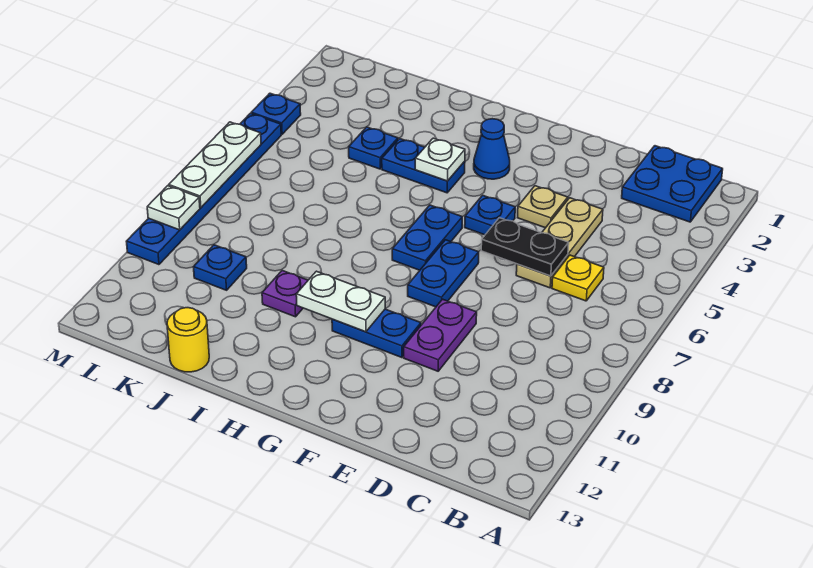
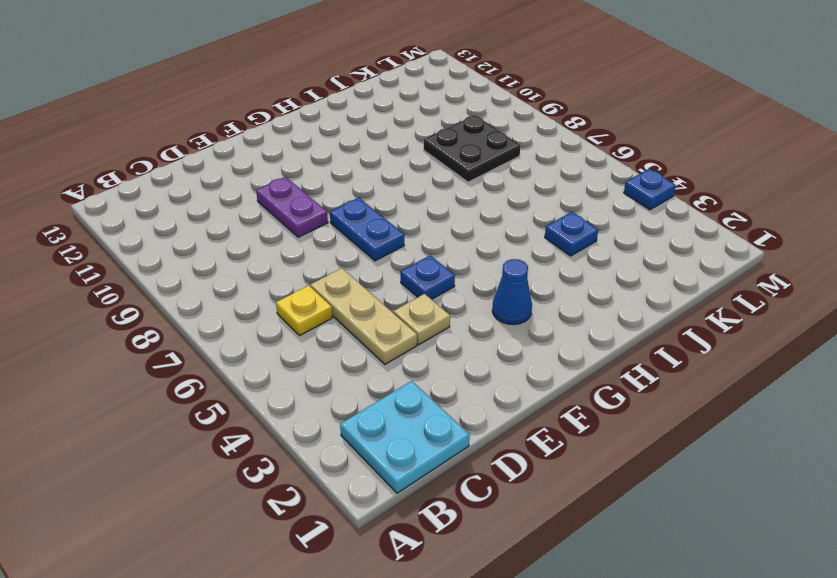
cyan plate B1:C2 level 1 -> blue plate B1:C2 level 1
black plate J8:K9 level 1 -> none
none -> blue plate F10:G10 level 1
none -> blue plate G6:G7 level 1
none -> blue plate H4:I4 level 1

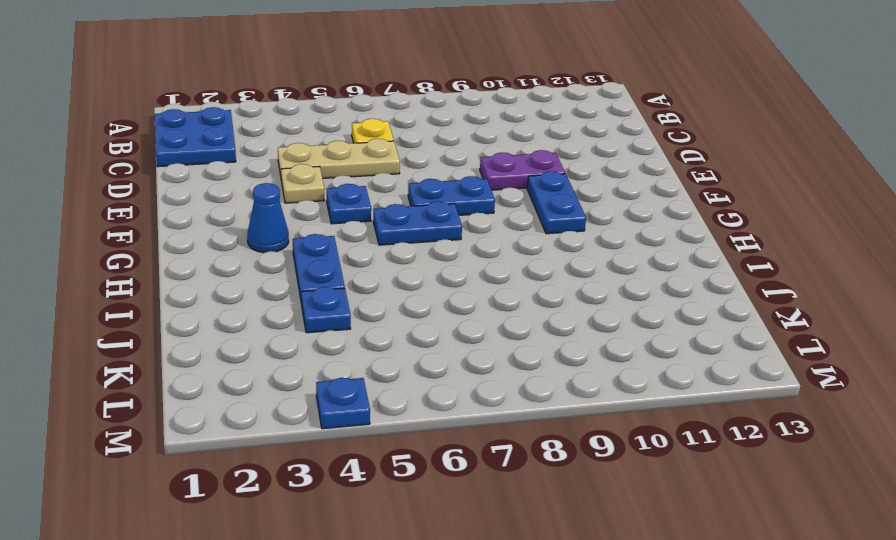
none -> purple plate I10 level 1
none -> yellow round brick J13 level 1
none -> blue plate K10 level 1

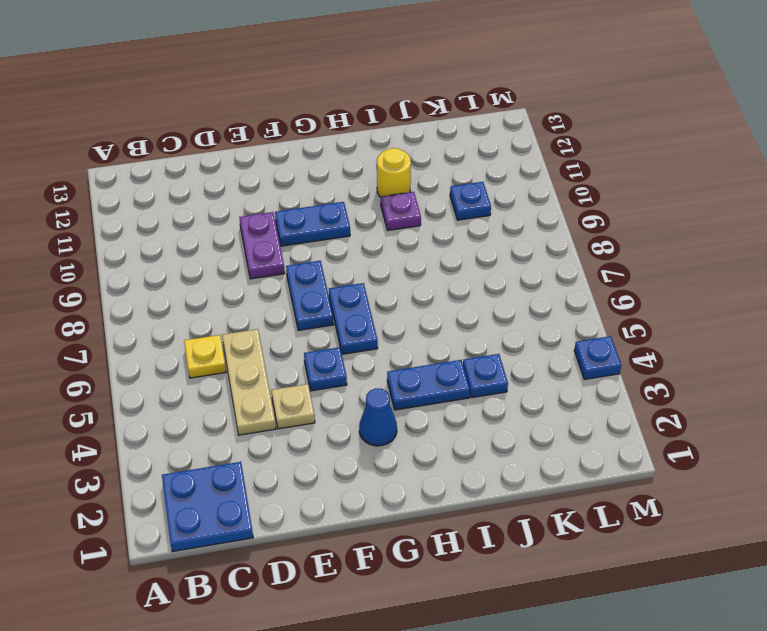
yellow round brick I11 level 1 -> yellow round brick J13 level 1
none -> blue plate M5:M10 level 1
none -> black plate D6:E6 level 2
none -> white plate G10:H10 level 2

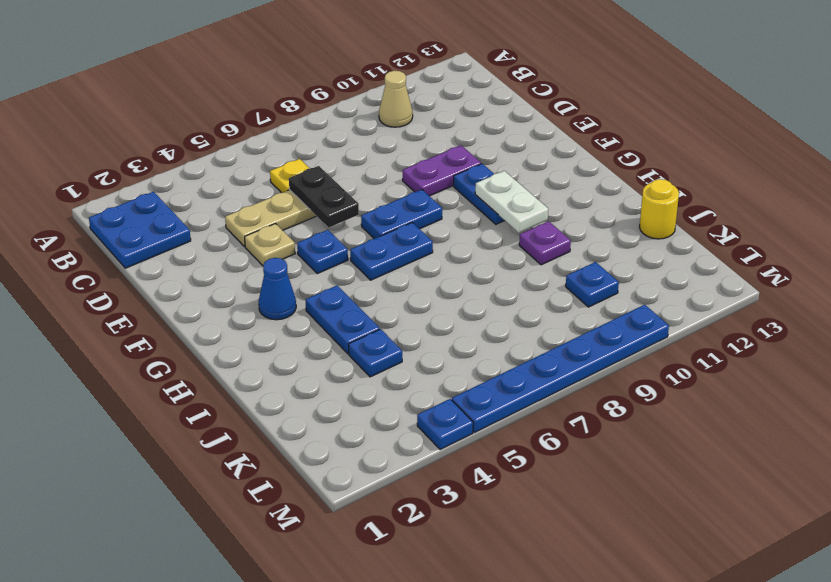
tan cone B10 level 1 -> none
none -> white plate H4 level 2
none -> white plate M6:M8 level 2
none -> white plate M9 level 2

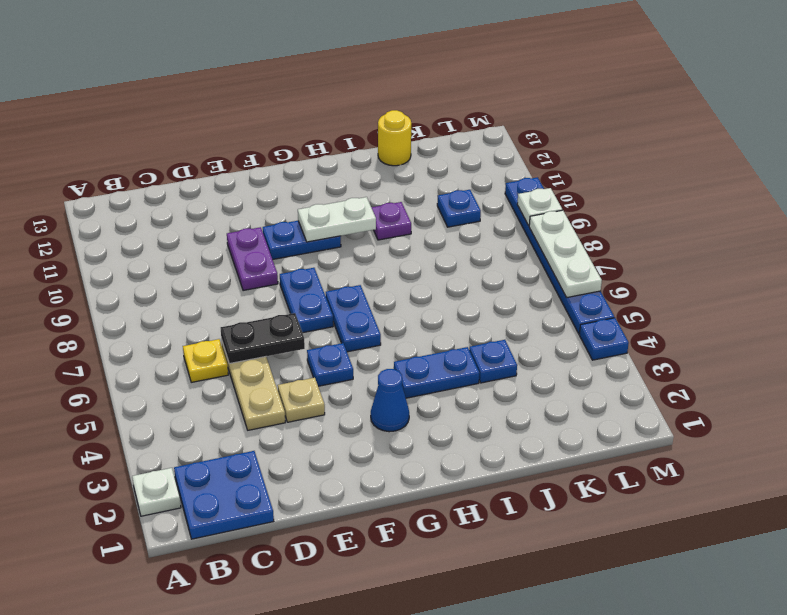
white plate A2 level 1 -> white plate H4 level 2

